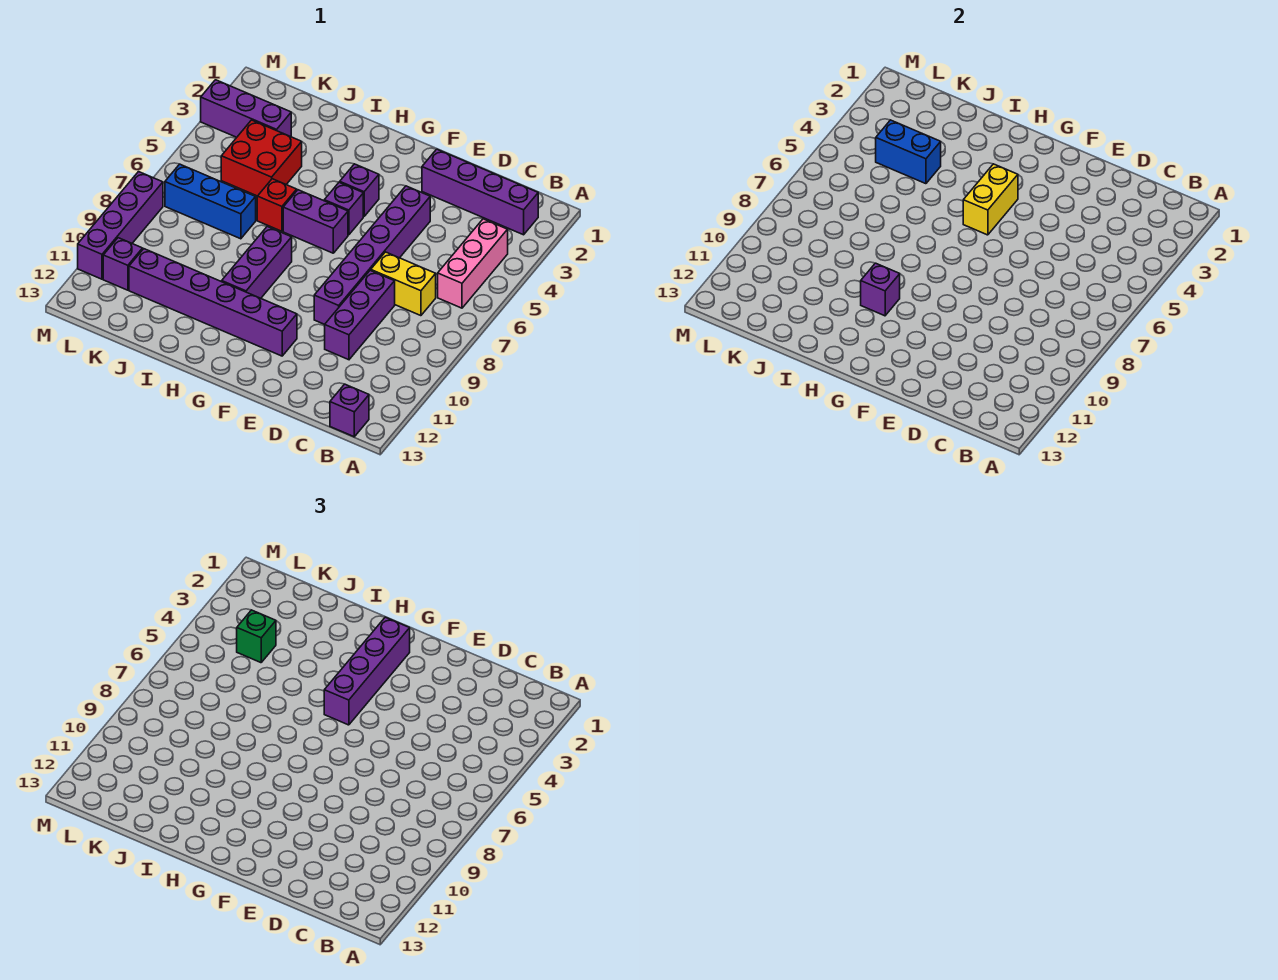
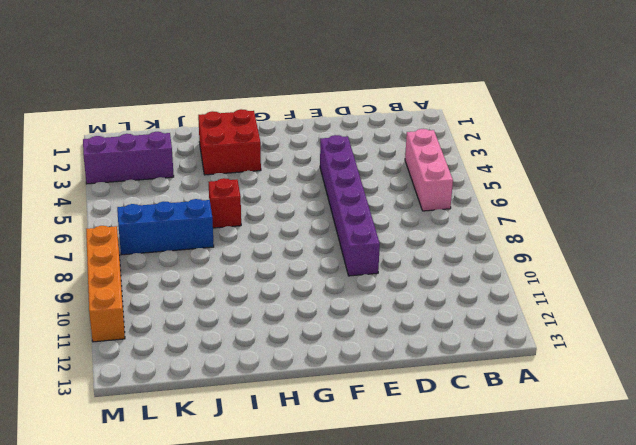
red brick H2:I3 level 1 -> red brick J4:K5 level 1
orange brick M8:M11 level 1 -> purple brick M8:M11 level 1
none -> purple brick B2:E2 level 1
none -> purple brick B13 level 1
none -> yellow brick C7:D7 level 1

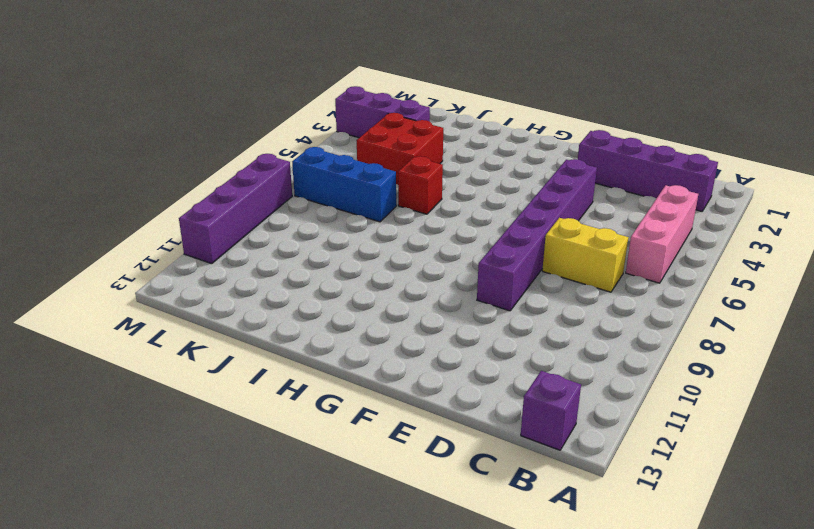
none -> purple brick D8:D10 level 1
none -> purple brick F11:K11 level 1
none -> purple brick G4 level 1

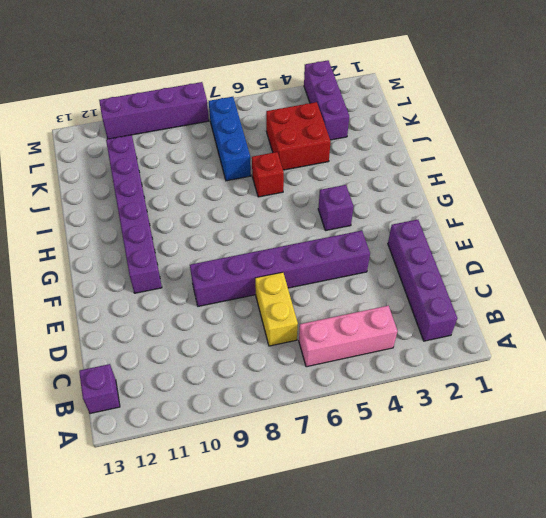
none -> purple brick D8:D10 level 1
none -> purple brick G5 level 1
none -> purple brick G6:H6 level 1

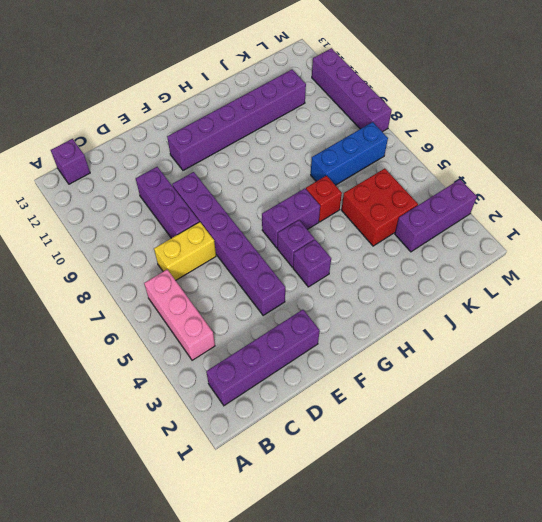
none -> purple brick H8:H10 level 1
none -> purple brick L11 level 1
none -> yellow brick G4:G5 level 2

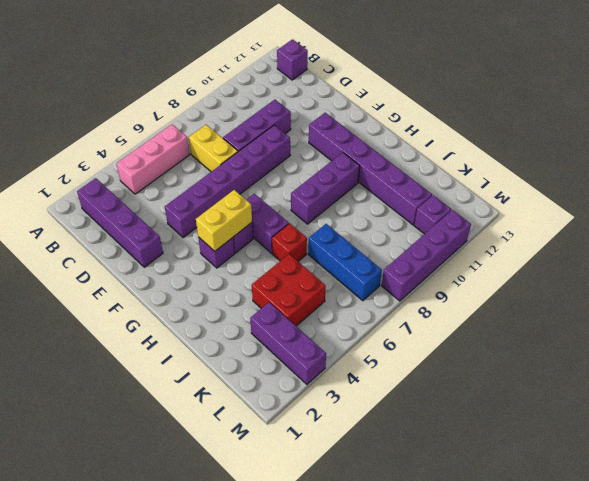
none -> purple brick H10 level 2
none -> blue brick J4:K4 level 2
none -> purple brick G2:G5 level 3

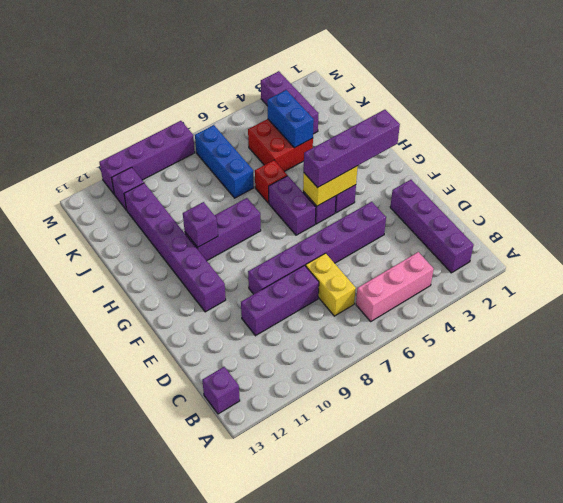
none -> green brick K4 level 3

